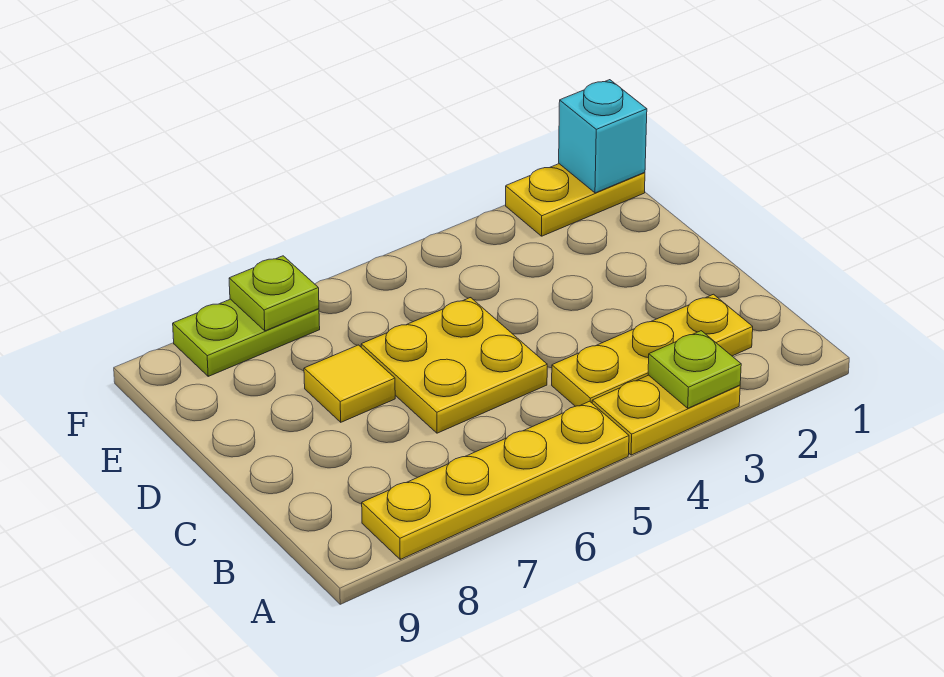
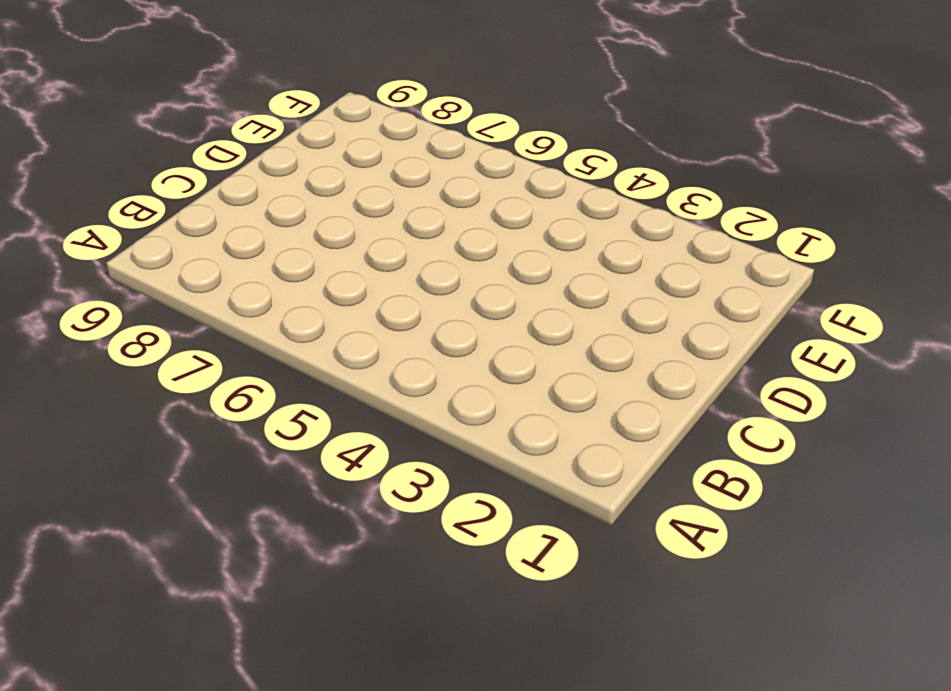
none -> yellow plate A3:A4 level 1
none -> yellow plate A5:A8 level 1

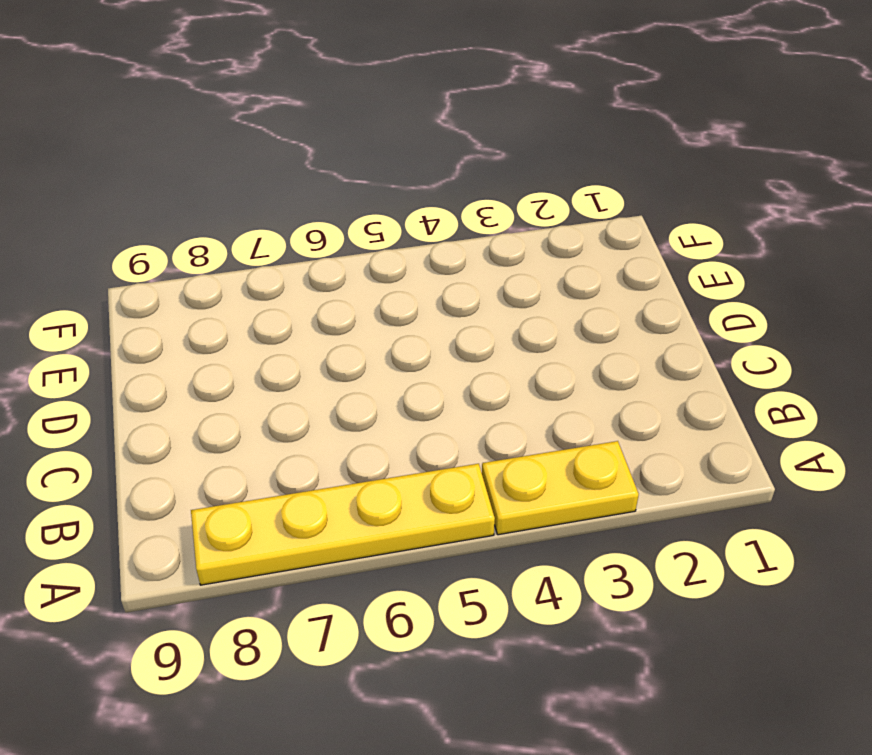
none -> yellow plate B2:B4 level 1
none -> yellow plate C5:D6 level 1

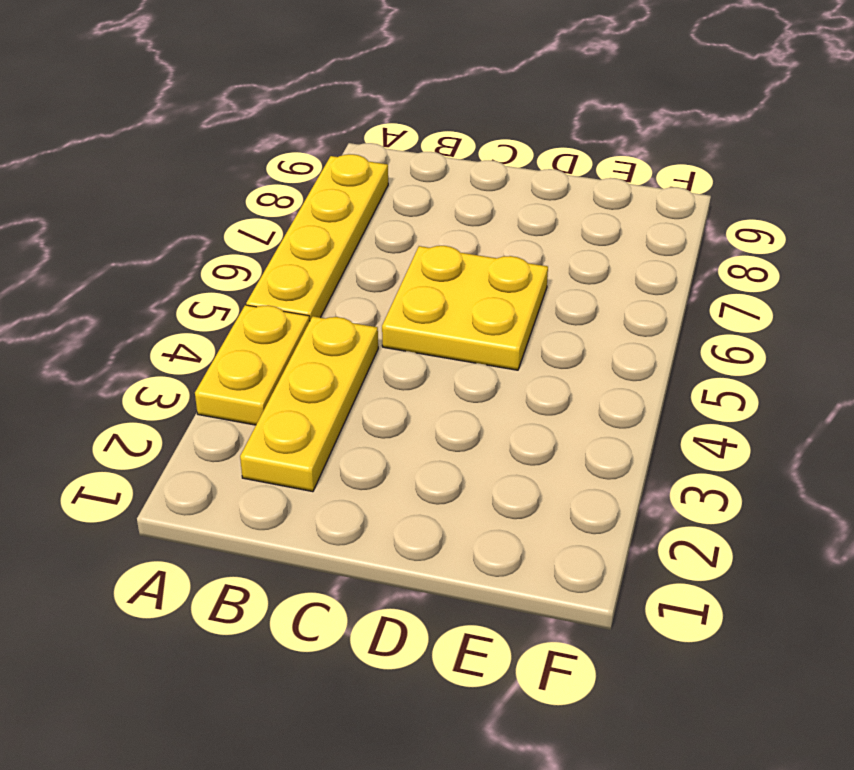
none -> yellow tile D7 level 1
none -> yellow plate F1:F2 level 1

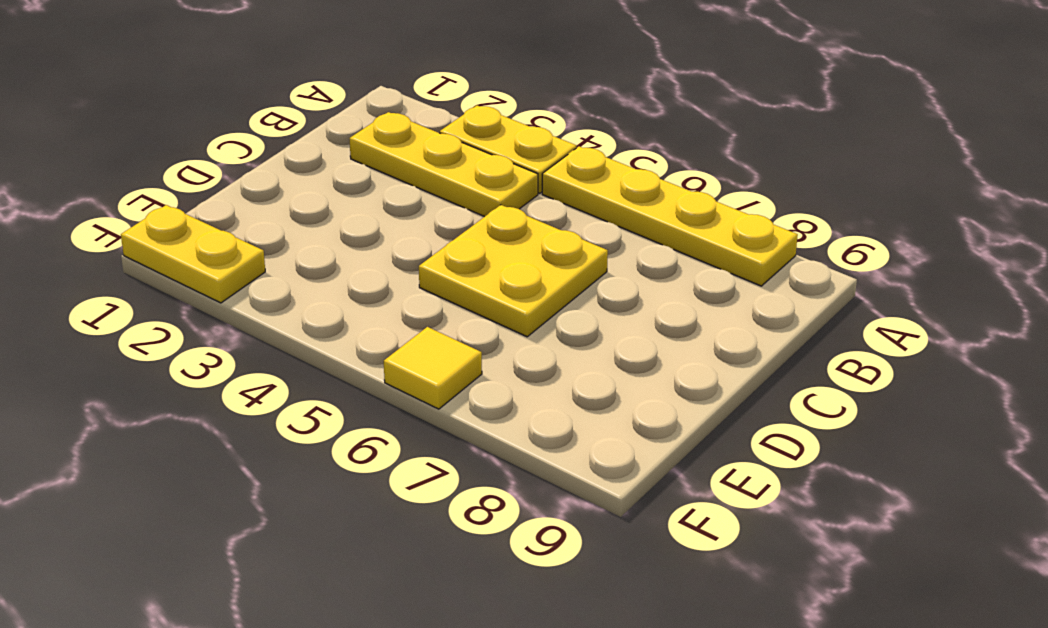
yellow tile F6 level 1 -> yellow tile D7 level 1
none -> lime plate F7:F8 level 1
none -> lime plate A3 level 2

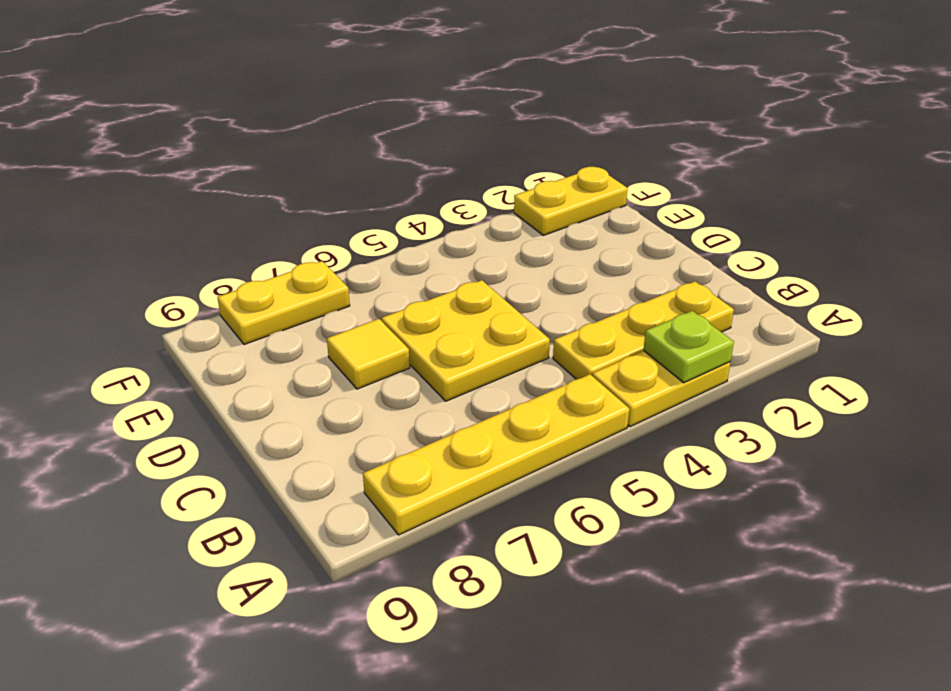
yellow plate F7:F8 level 1 -> lime plate F7:F8 level 1
none -> cyan brick F1 level 2
none -> lime plate F7 level 2

